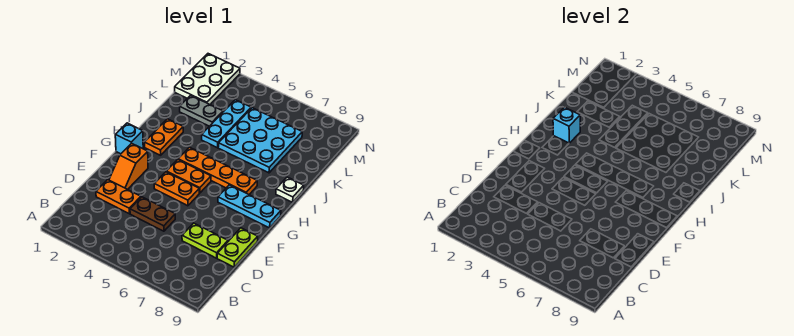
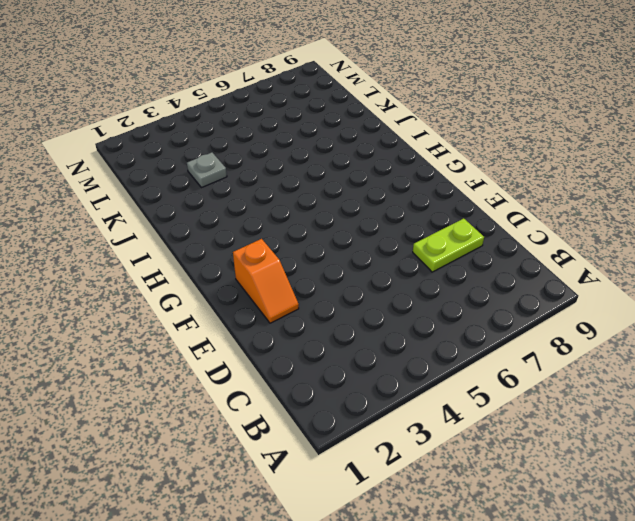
grey plate K3 level 1 -> grey plate K2:K3 level 1
none -> orange plate D2:D3 level 1
none -> brown plate D4:D5 level 1
none -> lime plate D9:E9 level 1

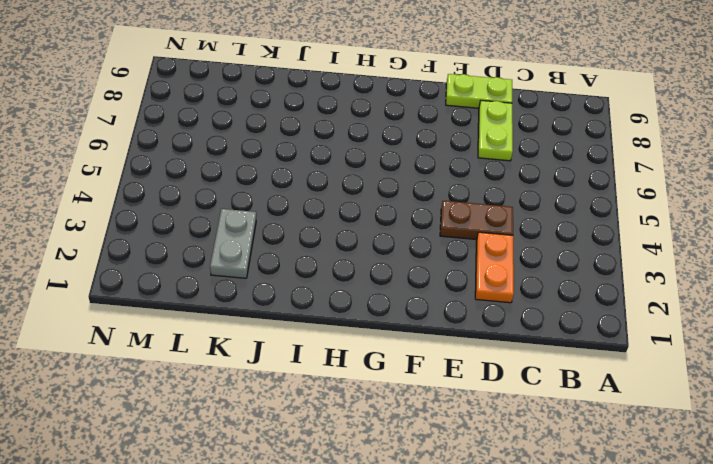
brown plate D4:E4 level 1 -> brown plate D4:D5 level 1
none -> orange slope E2:F2 level 1 top F
none -> orange plate F4:F5 level 1
none -> cyan brick G1 level 1

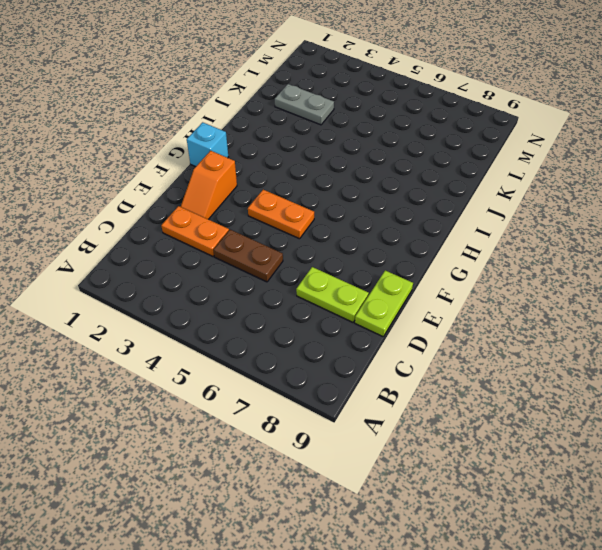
none -> orange plate G4:G5 level 1
none -> cyan plate G7:G9 level 1
none -> orange plate H2:I2 level 1

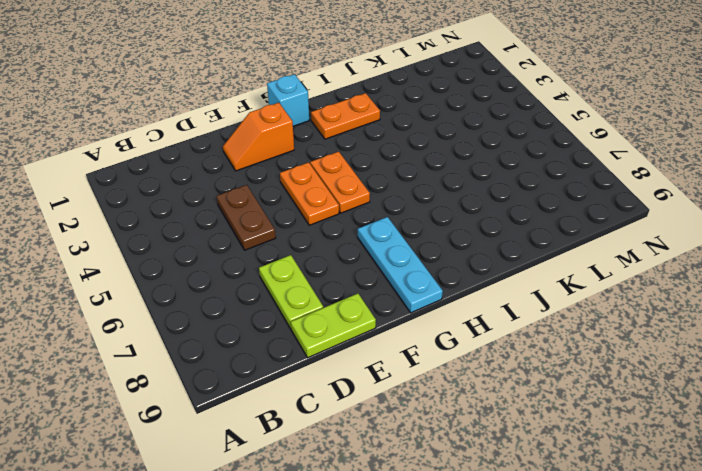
none -> orange plate D2:D3 level 1
none -> orange plate H4:H7 level 1
none -> white plate I9 level 1

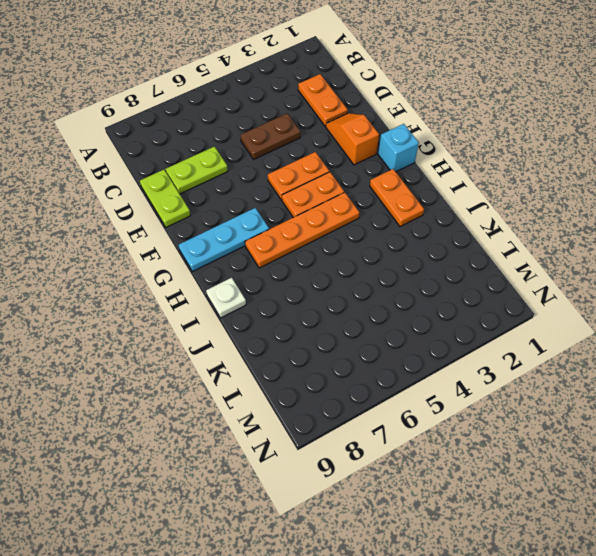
orange plate C2:D2 level 1 -> orange plate D2:D3 level 1
none -> cyan plate J4:L4 level 1
none -> cyan plate J5:L7 level 1
none -> grey plate K2:K3 level 1

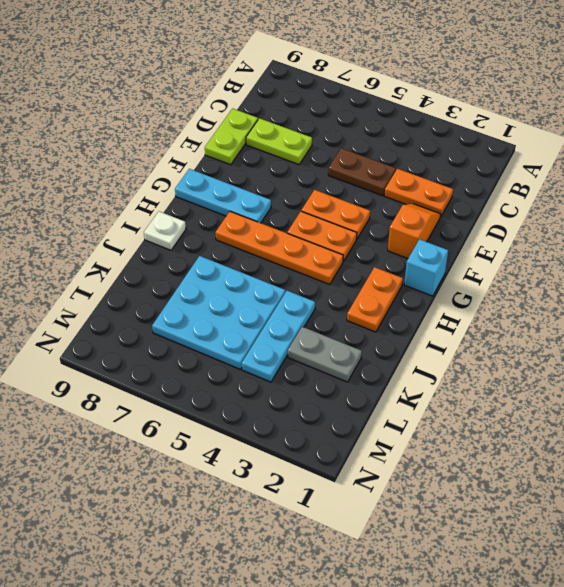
none -> white plate L1:N2 level 1
none -> cyan brick I2 level 2

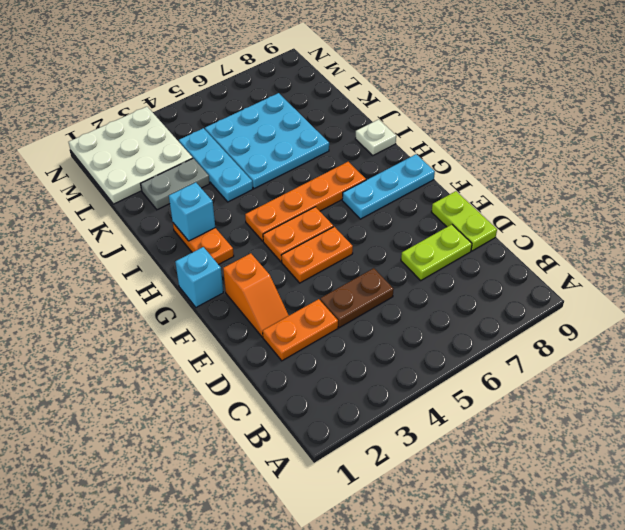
white plate L1:N3 level 1 -> white plate L1:N2 level 1

